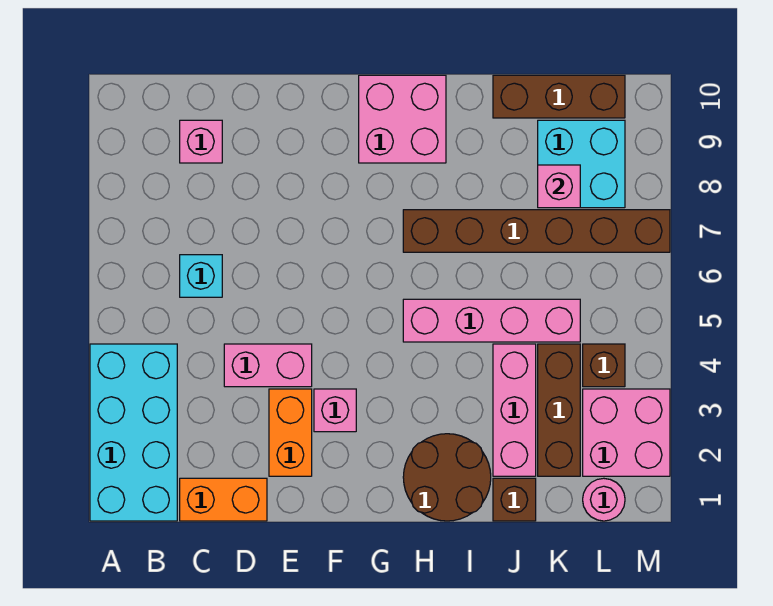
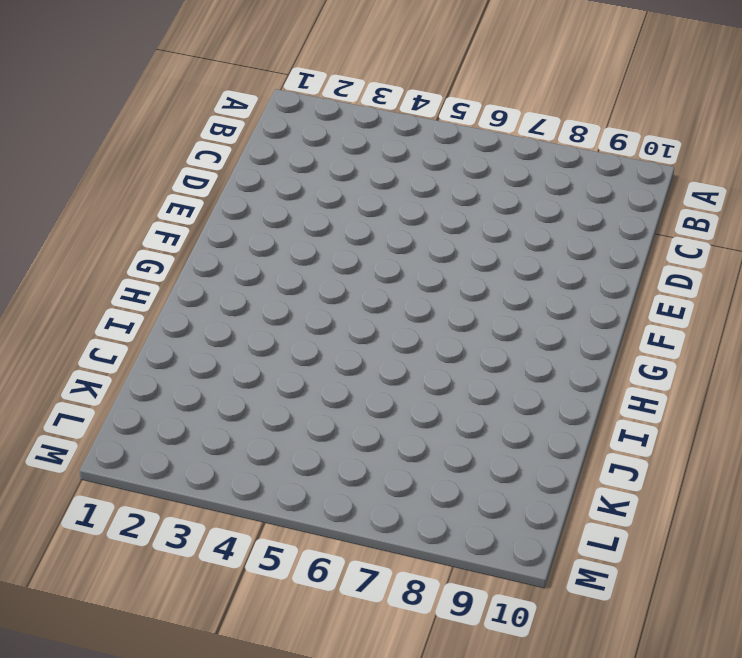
none -> cyan brick A1:B4 level 1
none -> orange brick C1:D1 level 1
none -> cyan brick C6 level 1

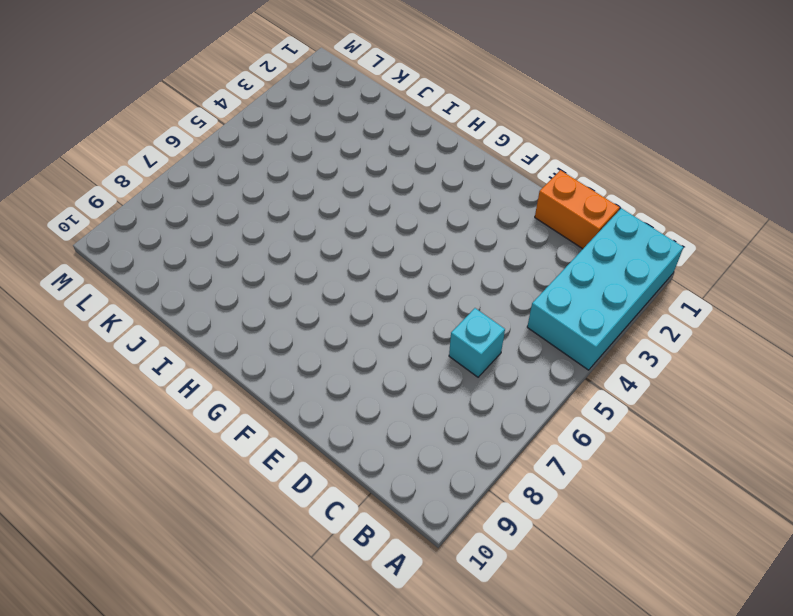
none -> pink brick C9 level 1
none -> pink brick D4:E4 level 1
none -> orange brick E2:E3 level 1

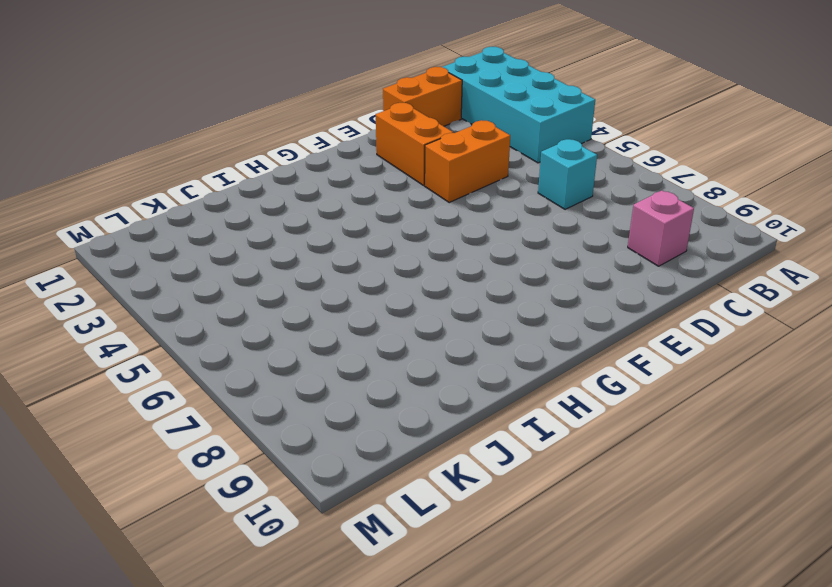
orange brick D4:E4 level 1 -> pink brick D4:E4 level 1
none -> pink brick F3 level 1
none -> pink brick G9:H10 level 1
none -> brown round brick H1:I2 level 1

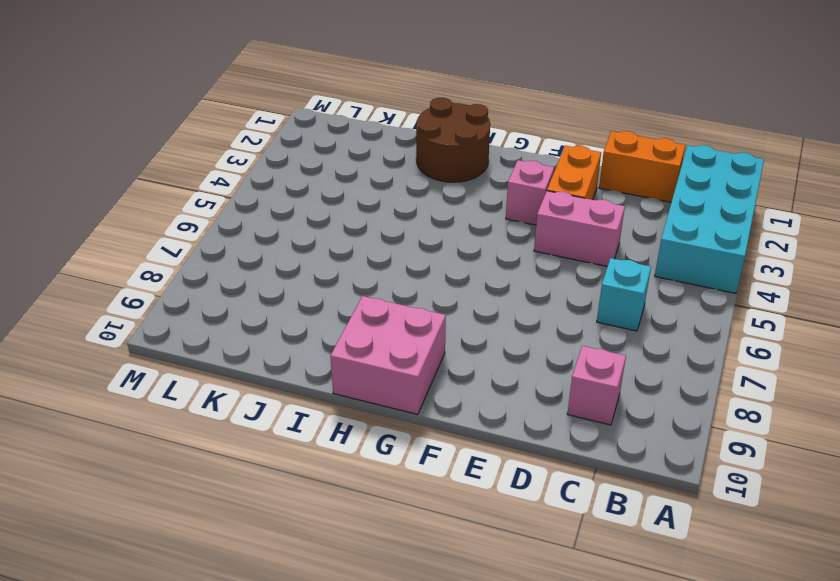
none -> pink brick H5:K5 level 1
none -> brown brick H7:M7 level 1
none -> brown brick J1 level 1

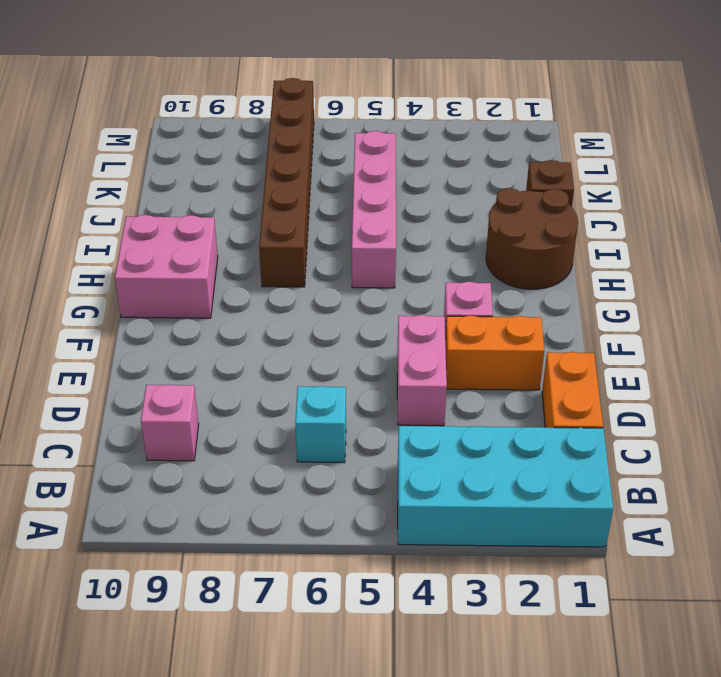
none -> pink brick J2:J4 level 1
none -> brown brick J10:L10 level 1
none -> brown brick K2:K4 level 1

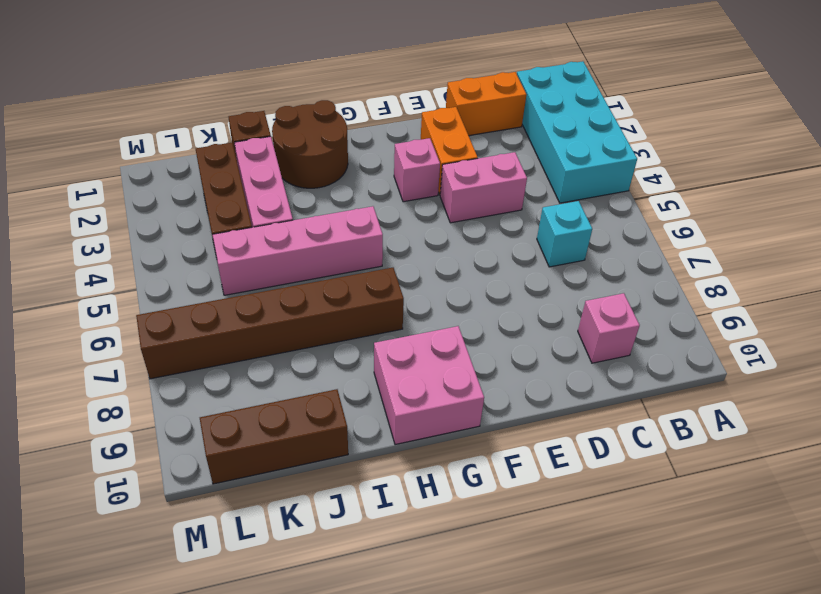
none -> cyan brick K8:L9 level 1
none -> pink round brick L1 level 1
none -> pink brick L2:M3 level 1

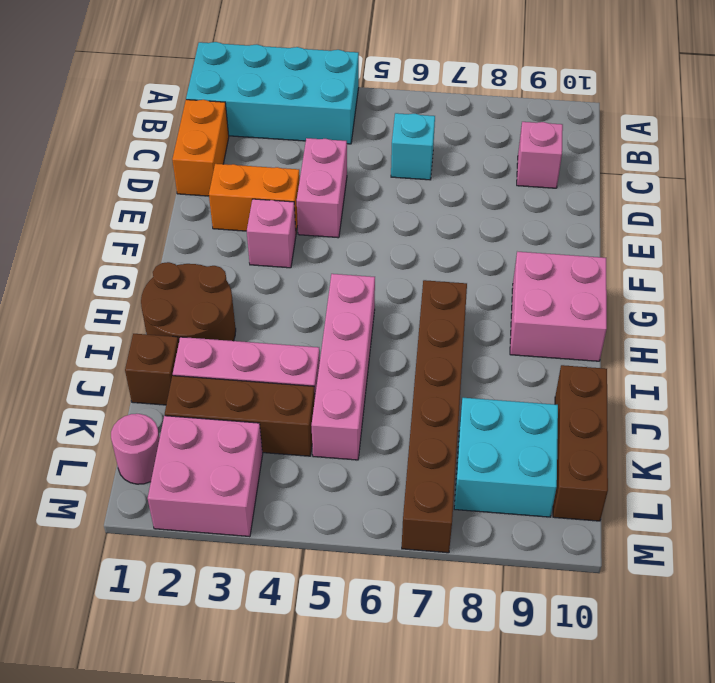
none -> brown brick L4 level 1
none -> pink brick K8 level 2

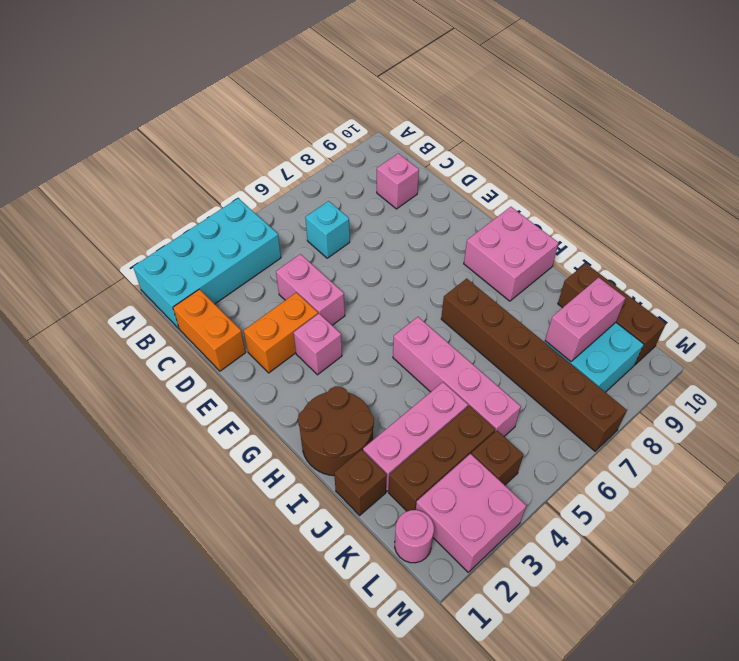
pink brick K8:K9 level 2 -> pink brick K8 level 2

